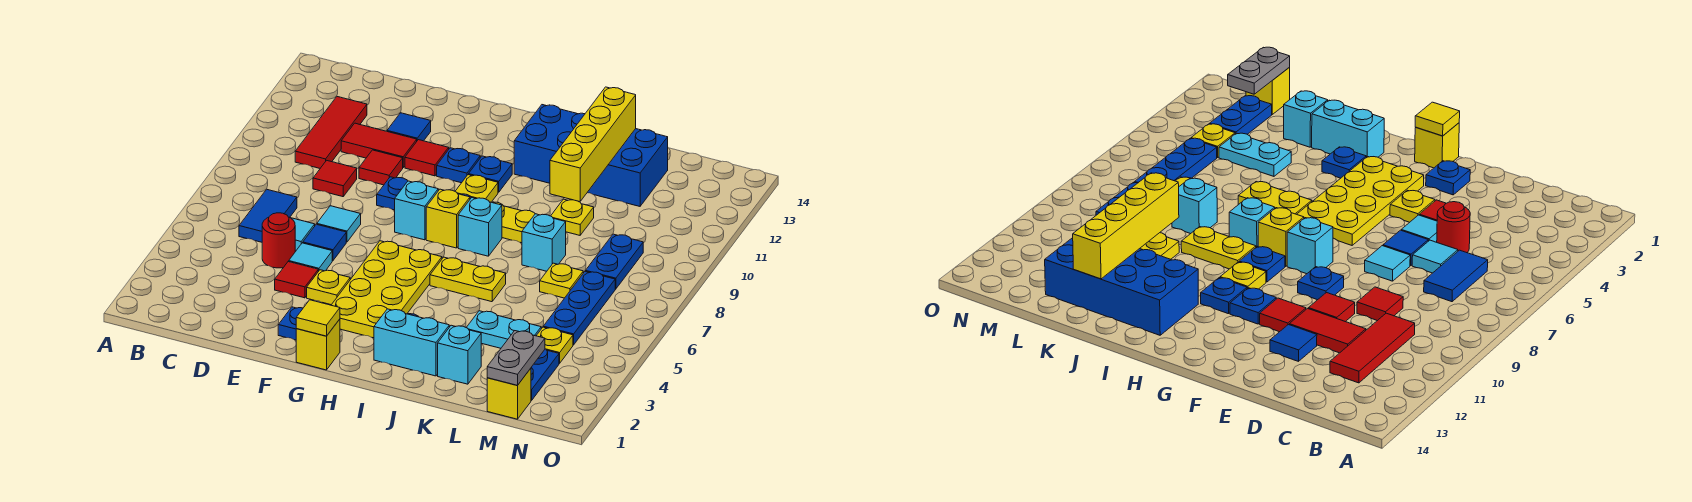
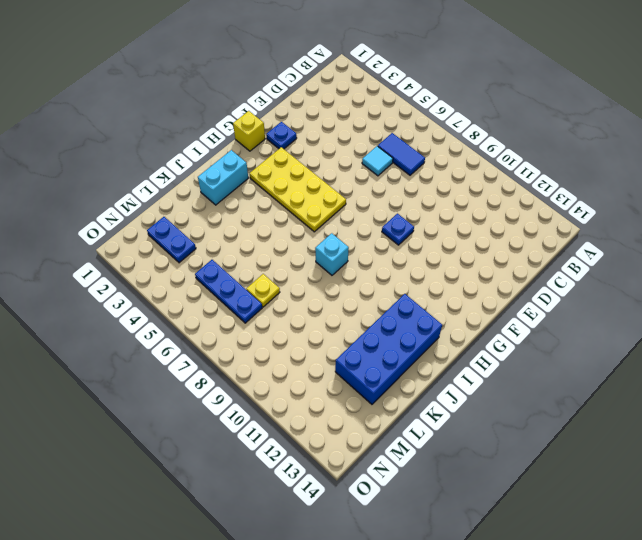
none -> red tile C10:C12 level 1
none -> red round brick D5 level 1
none -> red tile D9 level 1
none -> red tile D11:E11 level 1

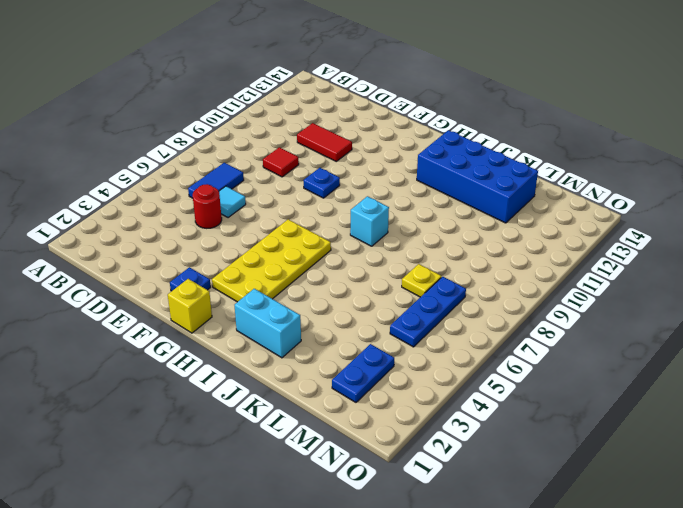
none -> red tile C10:C12 level 1
none -> red tile E4 level 1
none -> cyan tile E5 level 1
none -> blue tile E6 level 1

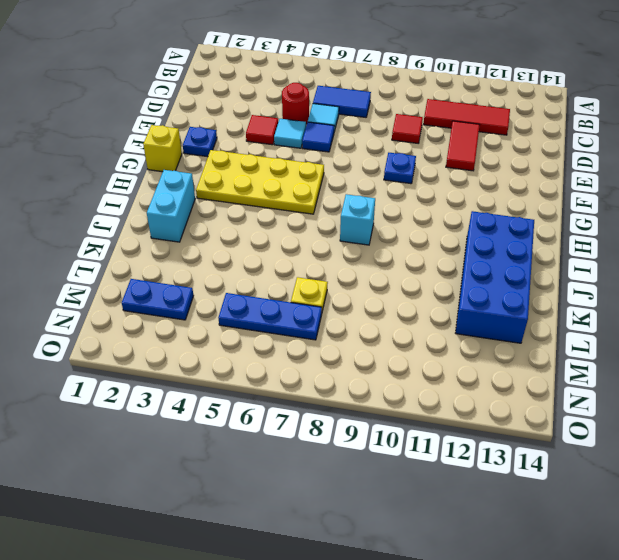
none -> cyan tile E7 level 1
none -> red tile E10 level 1
none -> blue tile E12 level 1
none -> yellow plate F4 level 1

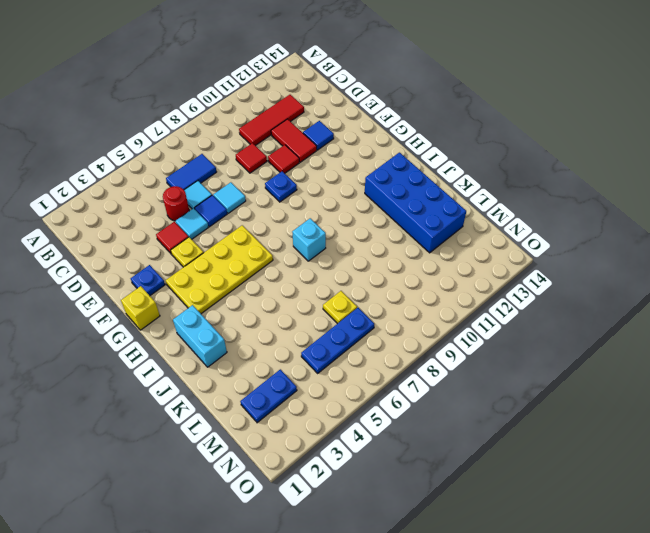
none -> red tile F11 level 1
none -> cyan brick G8 level 1
none -> blue plate G11 level 1
none -> yellow brick H8 level 1

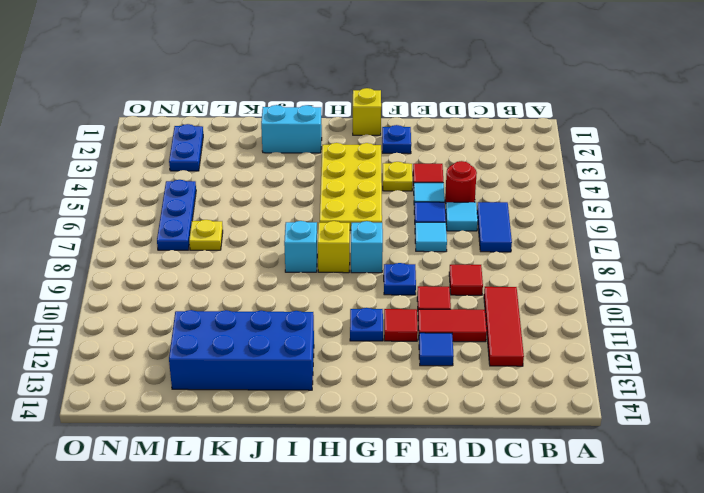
none -> blue plate H9 level 1
none -> yellow plate H10 level 1
none -> blue plate H11 level 1
none -> blue plate I3 level 1

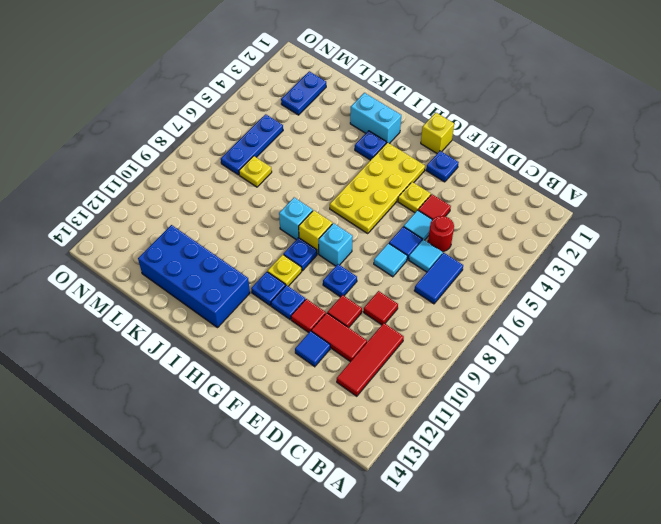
none -> yellow plate I6:J6 level 1
none -> yellow plate I9:J9 level 1
none -> cyan brick K2 level 1
none -> cyan plate K4:L4 level 1

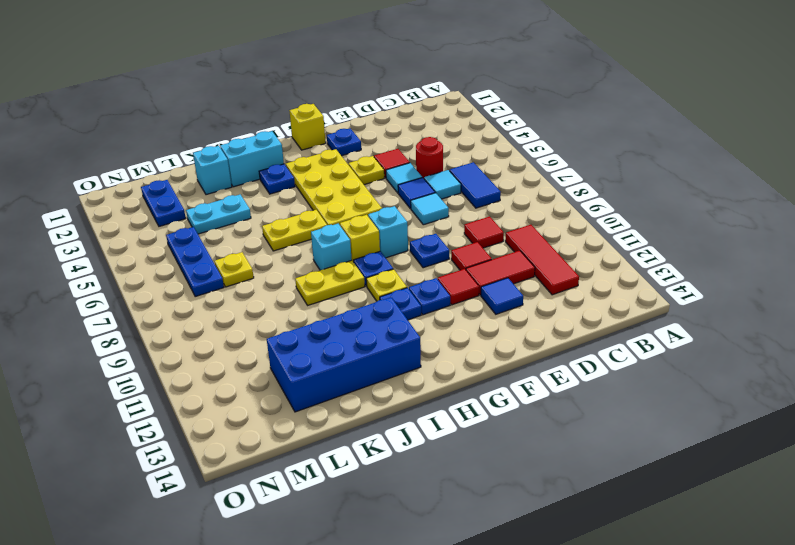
none -> cyan brick K8 level 1
none -> yellow plate K10 level 1
none -> yellow brick M1 level 1
none -> yellow plate M4 level 1

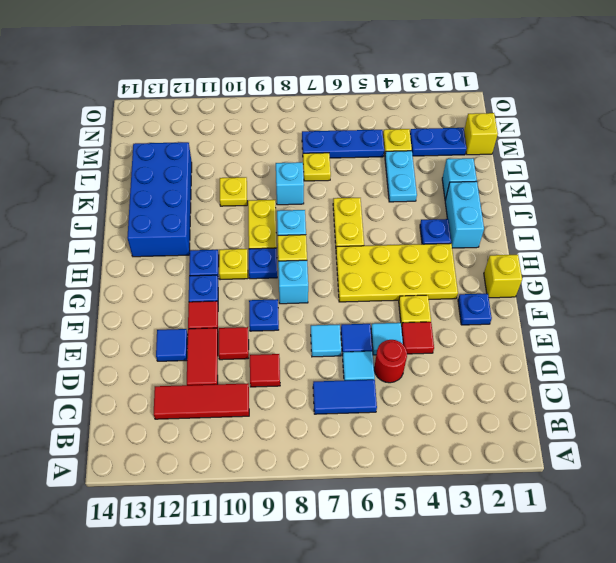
none -> blue plate M8:M9 level 1
none -> yellow tile G1 level 2
none -> yellow brick K10:K13 level 2
none -> grey plate M1:M2 level 2

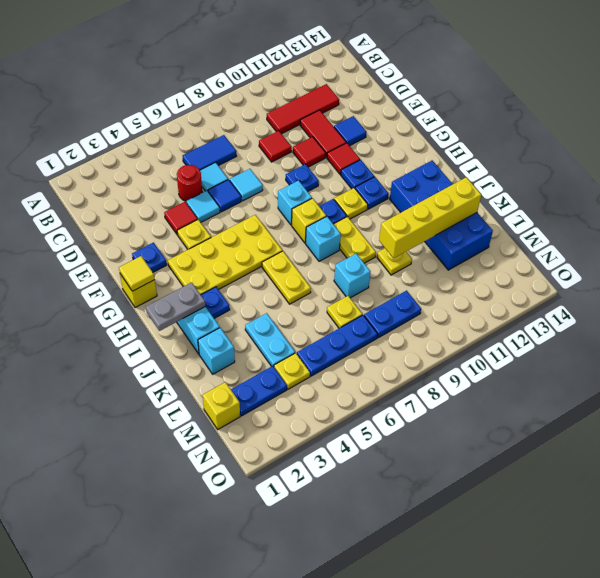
grey plate I1:I2 level 2 -> grey plate M1:M2 level 2

